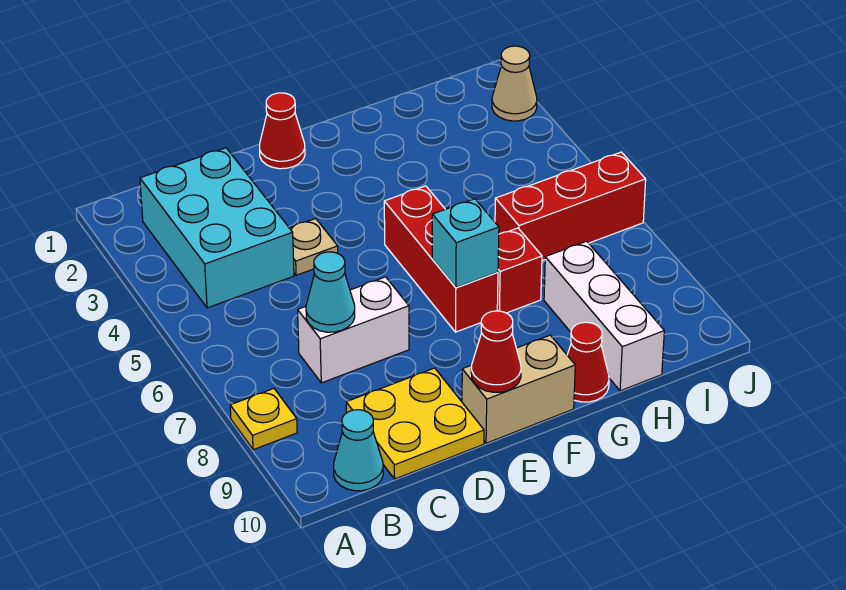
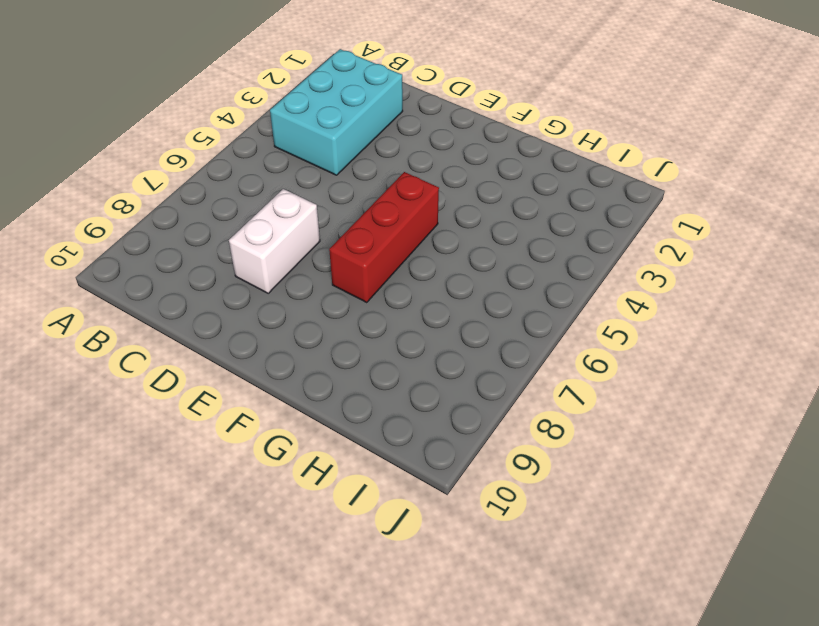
white brick D7:D8 level 1 -> white brick C7:D7 level 1
none -> yellow plate A8 level 1
none -> cyan cone B10 level 1
none -> yellow plate C9:D10 level 1

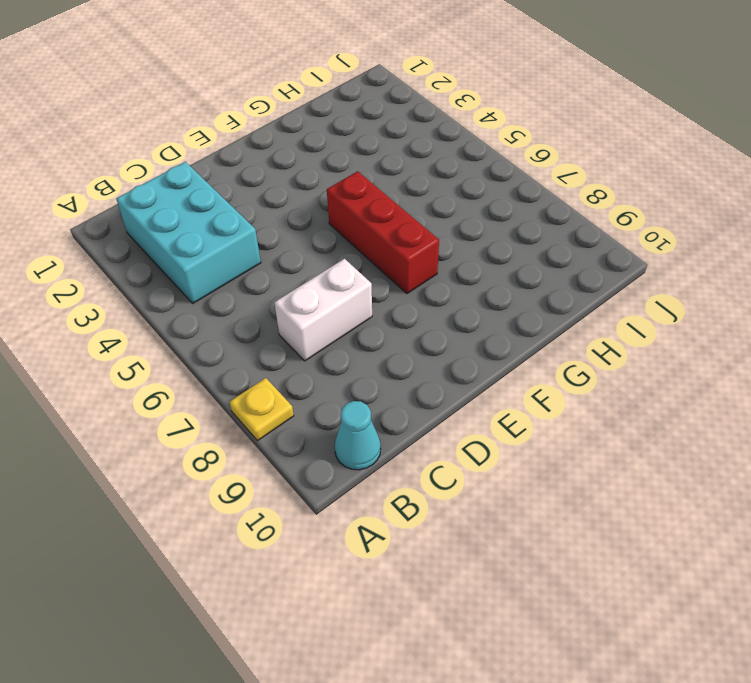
none -> yellow plate C9:D10 level 1
none -> tan plate D4 level 1
none -> red cone E1 level 1

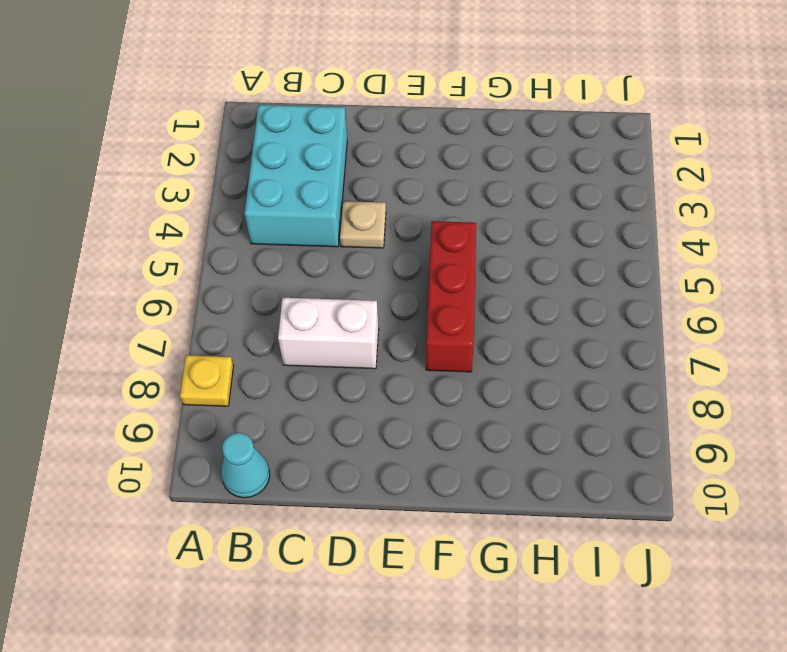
none -> yellow plate C9:D10 level 1
none -> red cone E1 level 1
none -> tan brick E10:F10 level 1

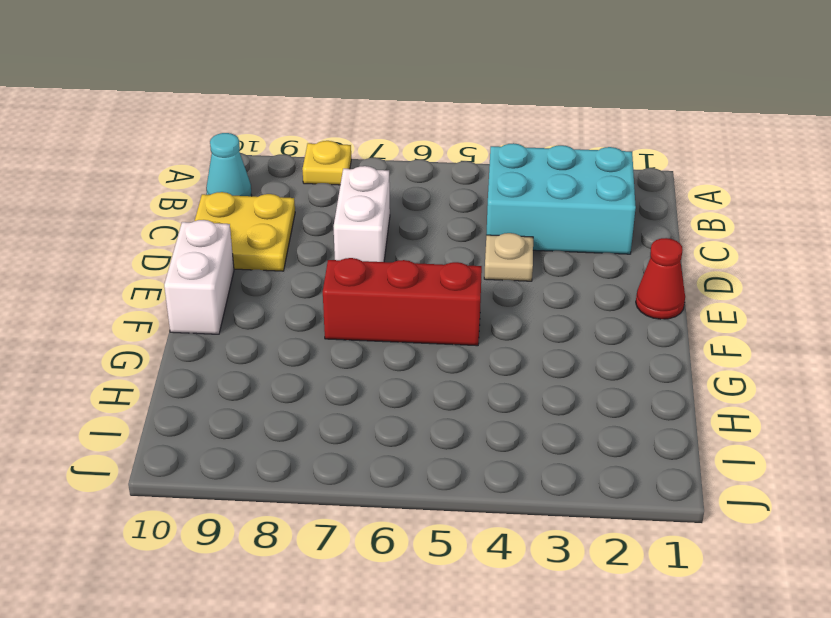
white brick E10:F10 level 1 -> tan brick E10:F10 level 1
none -> red brick G7 level 1
none -> red cone G10 level 1
none -> red brick H6:J6 level 1

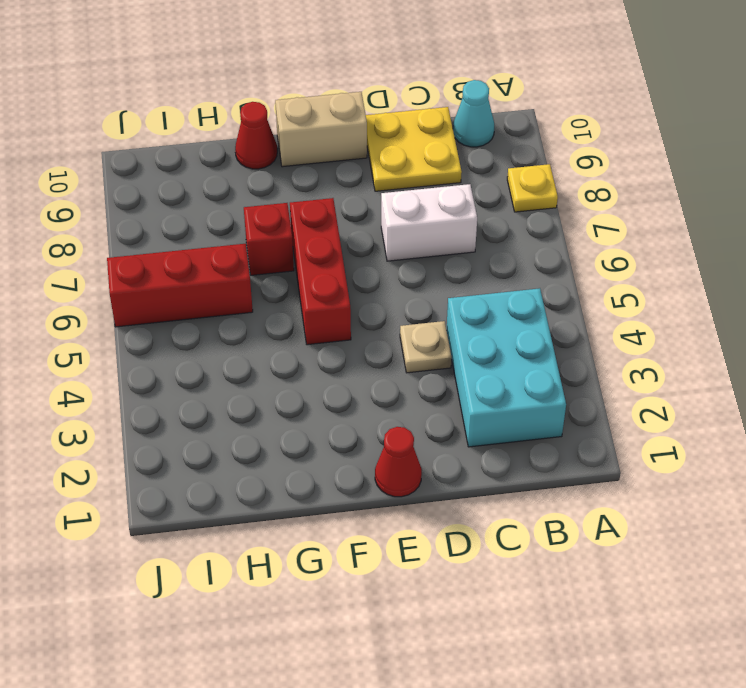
none -> white brick H8:H10 level 1
none -> tan cone J2 level 1
none -> cyan cone C7 level 2

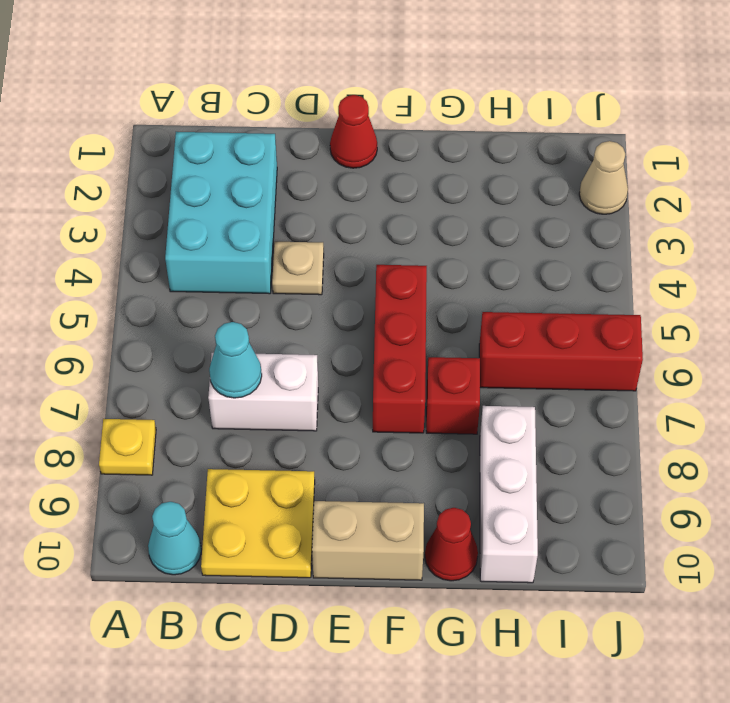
none -> red cone E10 level 2
none -> cyan brick F7 level 2

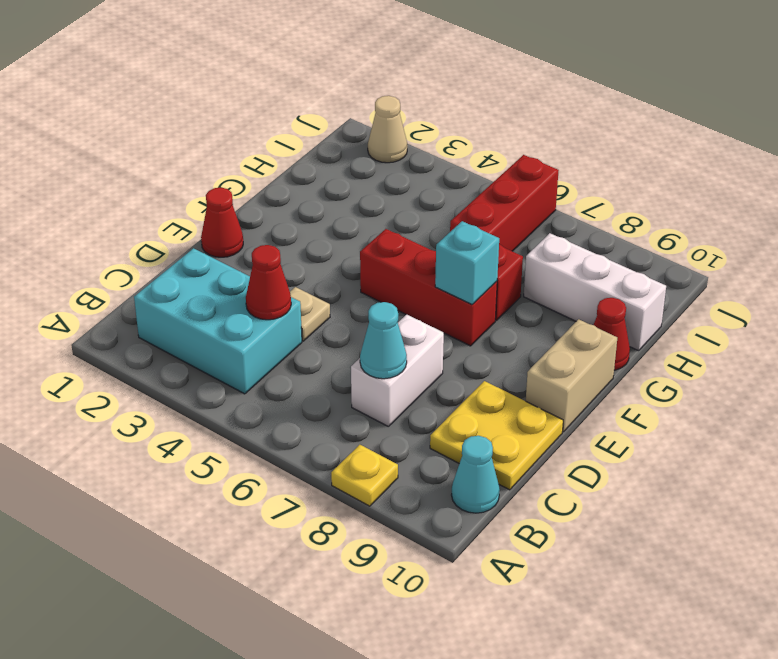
red cone C4 level 2 -> red cone E10 level 2

